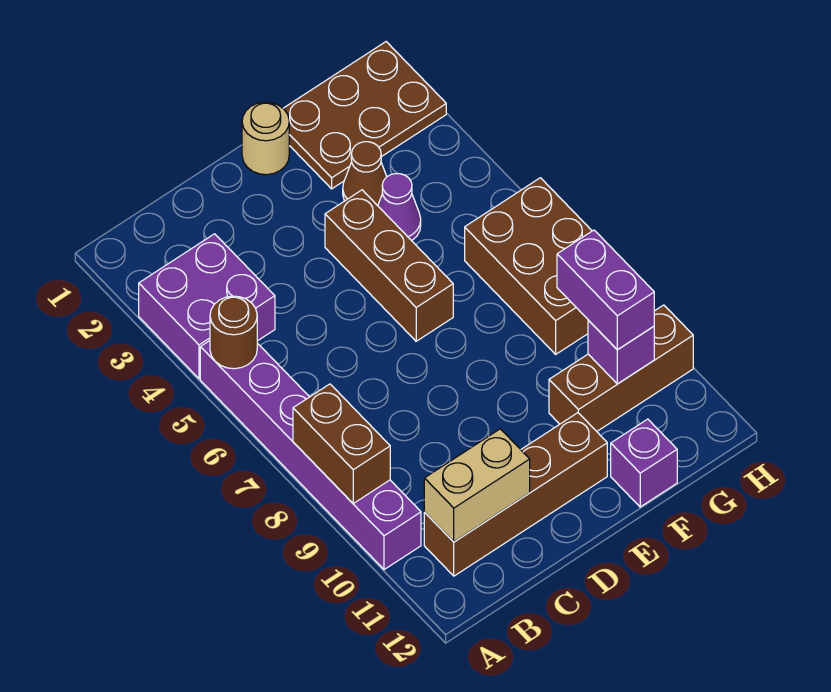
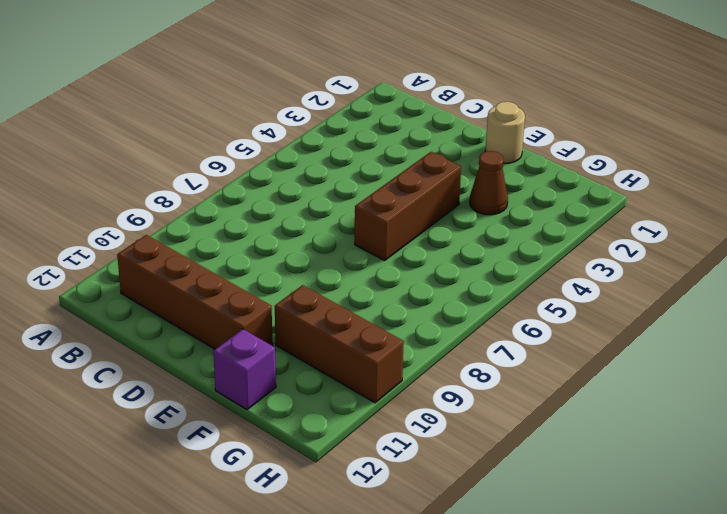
none -> purple brick A3:B4 level 1
none -> purple brick A5:A10 level 1
none -> brown plate F1:H2 level 1

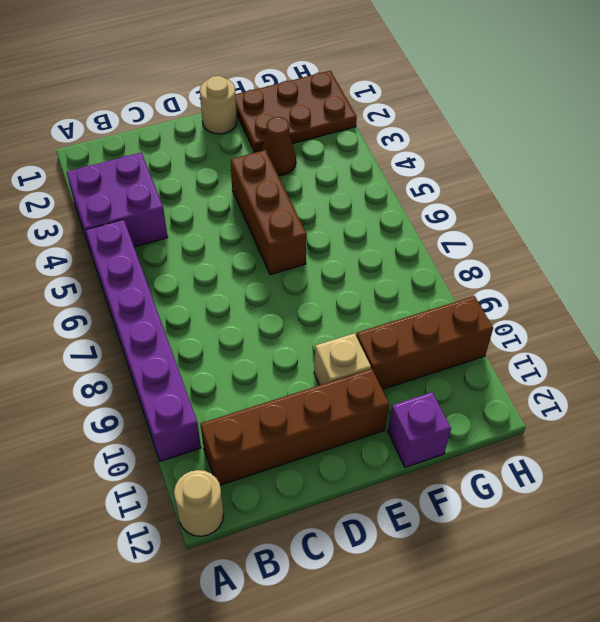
tan round brick A12 level 1 -> none
tan brick E10 level 1 -> none
none -> purple cone F4 level 1
none -> brown brick G6:H8 level 1
none -> brown round brick A5 level 2

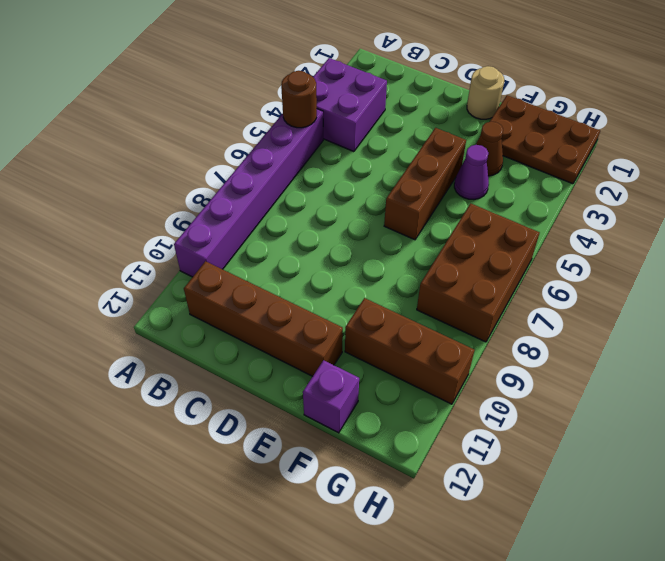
none -> brown brick A8:A9 level 2
none -> tan brick B11:C11 level 2
none -> purple brick G10 level 2

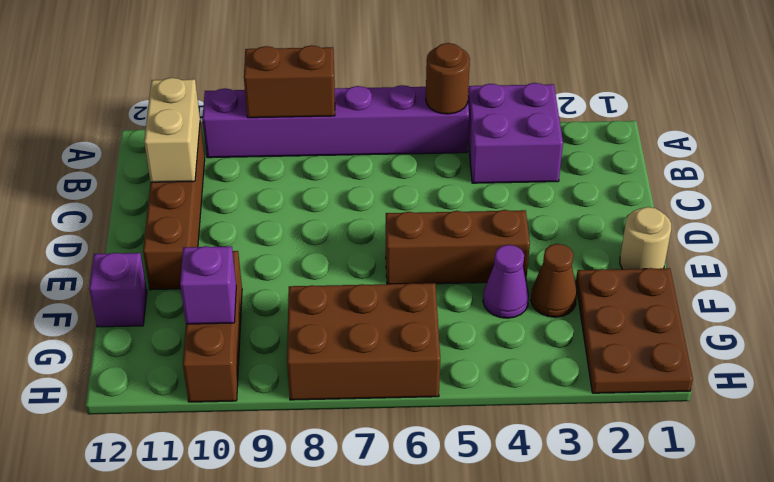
none -> purple brick G9:G10 level 3

